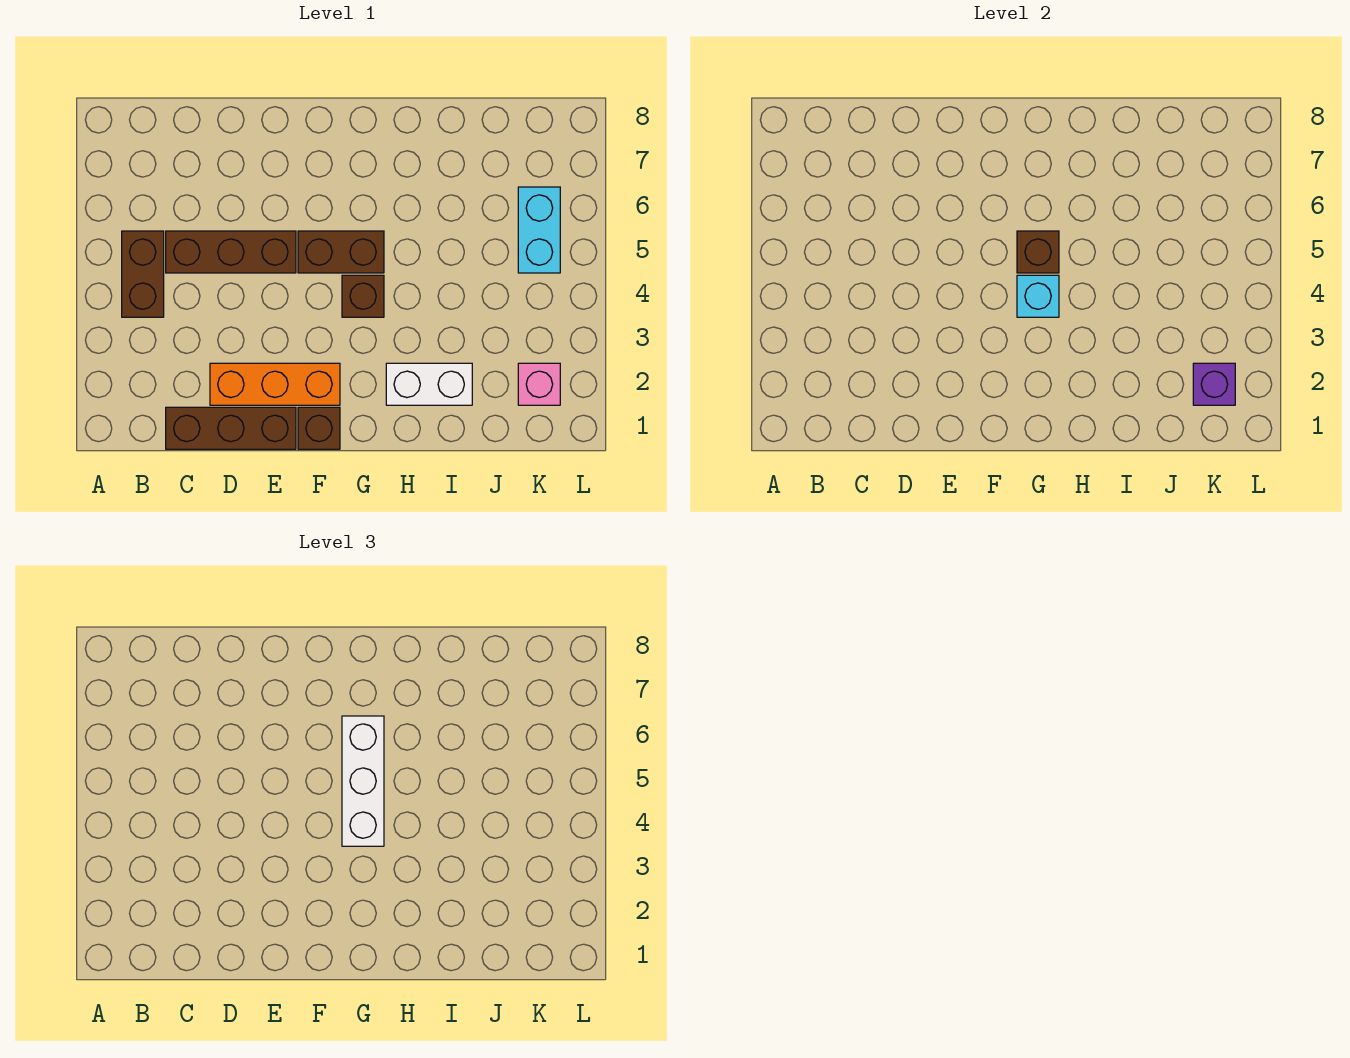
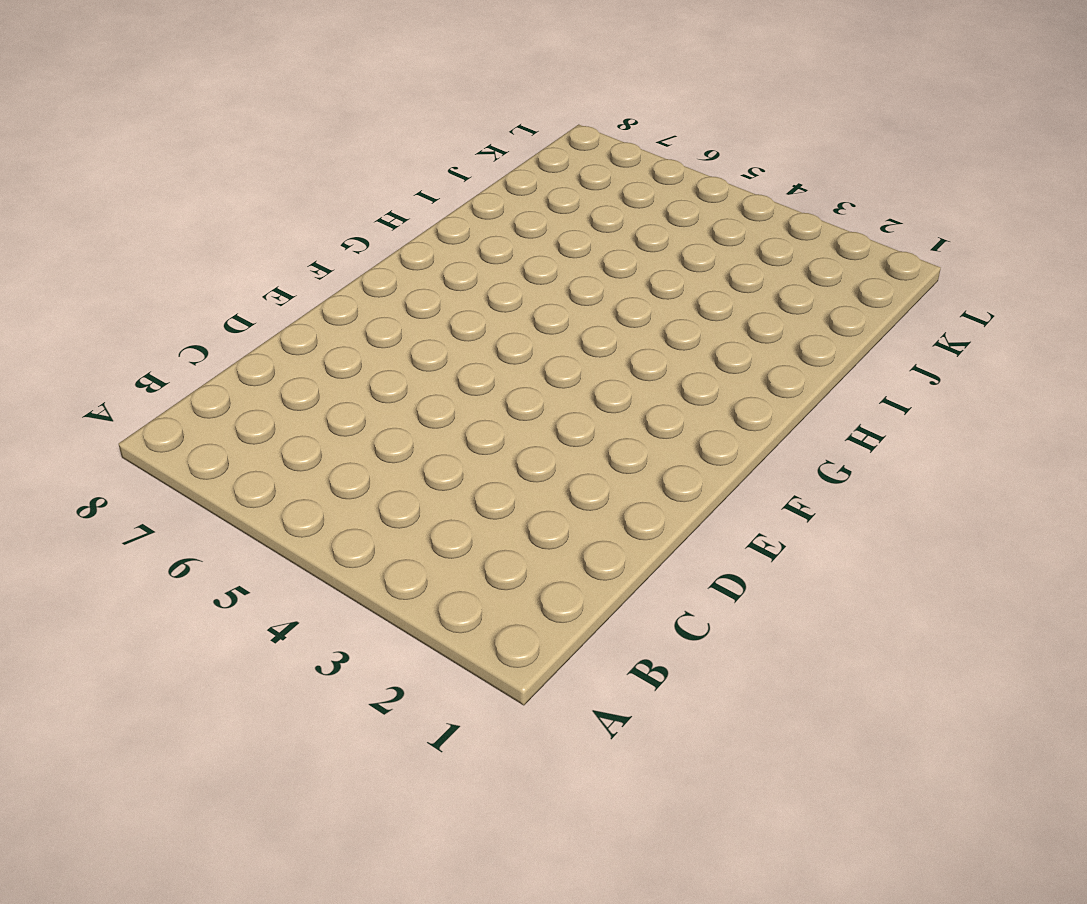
none -> brown brick B4:B5 level 1
none -> brown brick C1:E1 level 1
none -> brown brick C5:E5 level 1

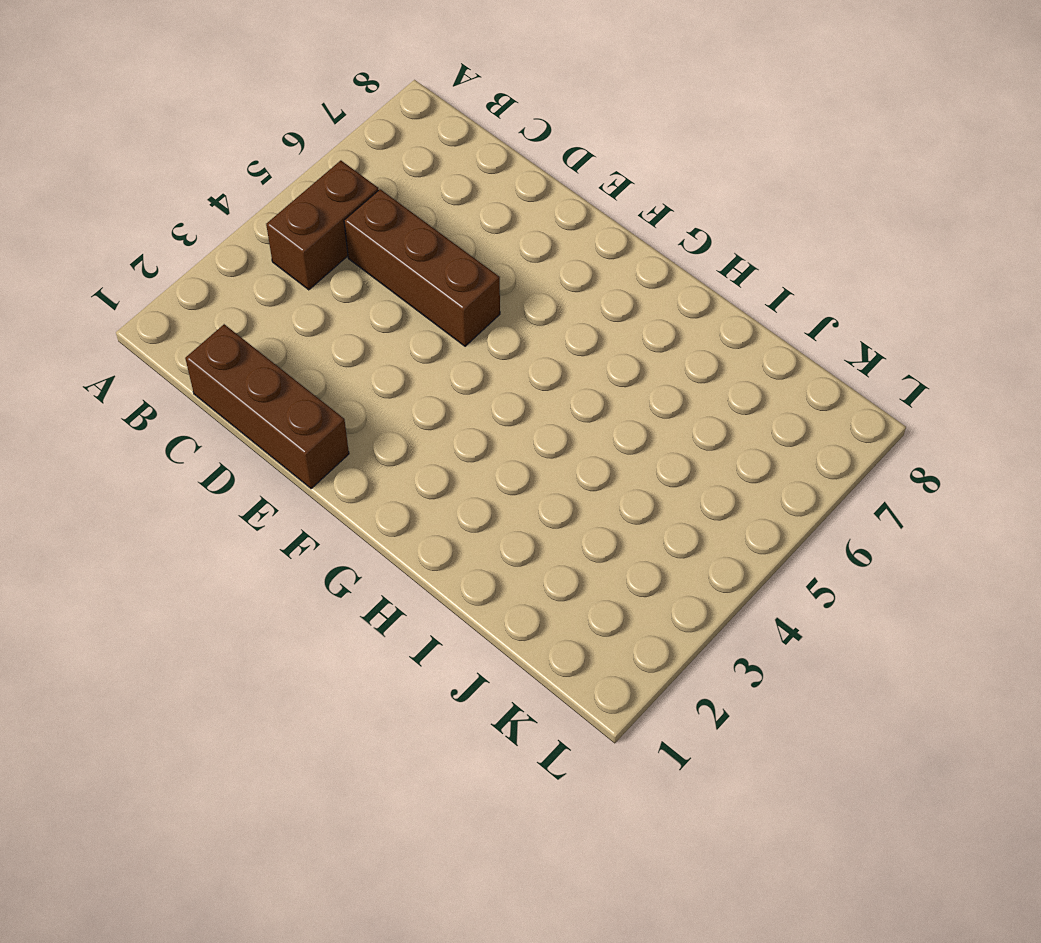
none -> orange brick D2:F2 level 1
none -> brown brick F1 level 1
none -> brown brick F5:G5 level 1

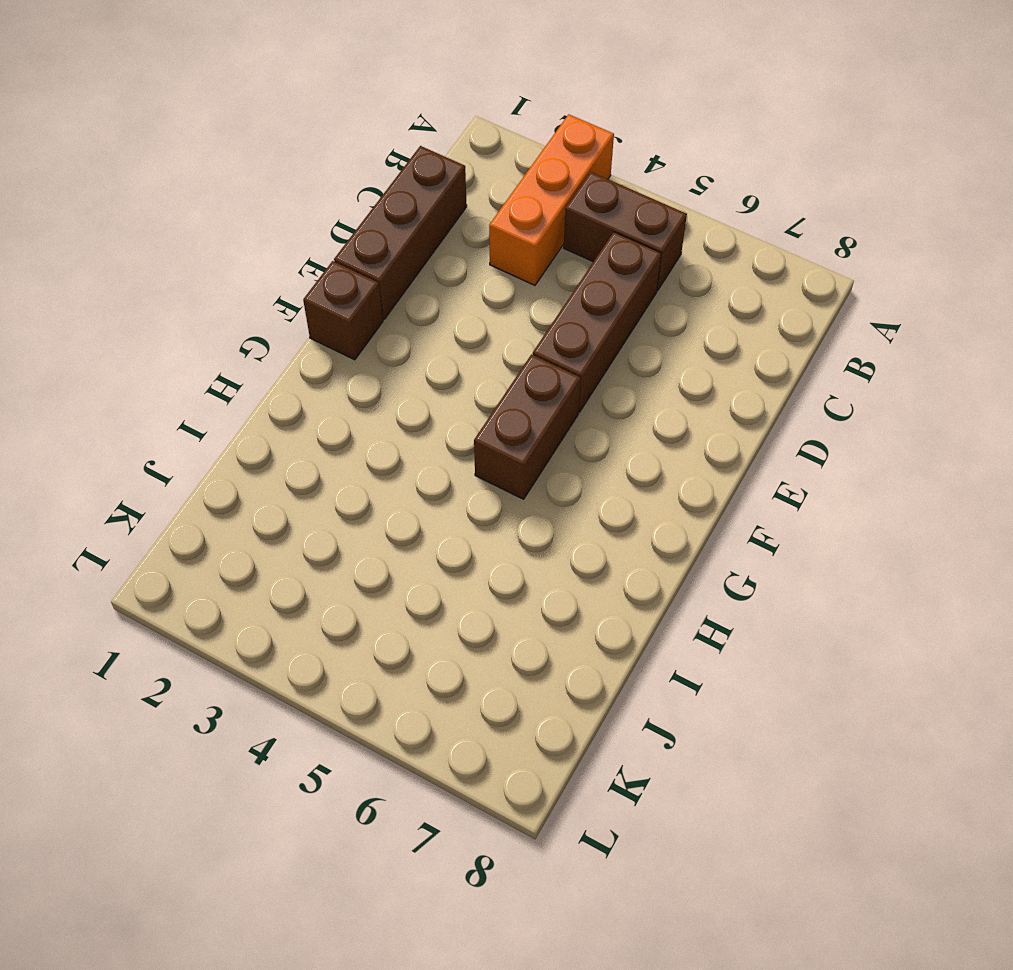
orange brick A3:C3 level 1 -> orange brick D2:F2 level 1
none -> brown brick G4 level 1
none -> white brick H2:I2 level 1
none -> pink brick K2 level 1

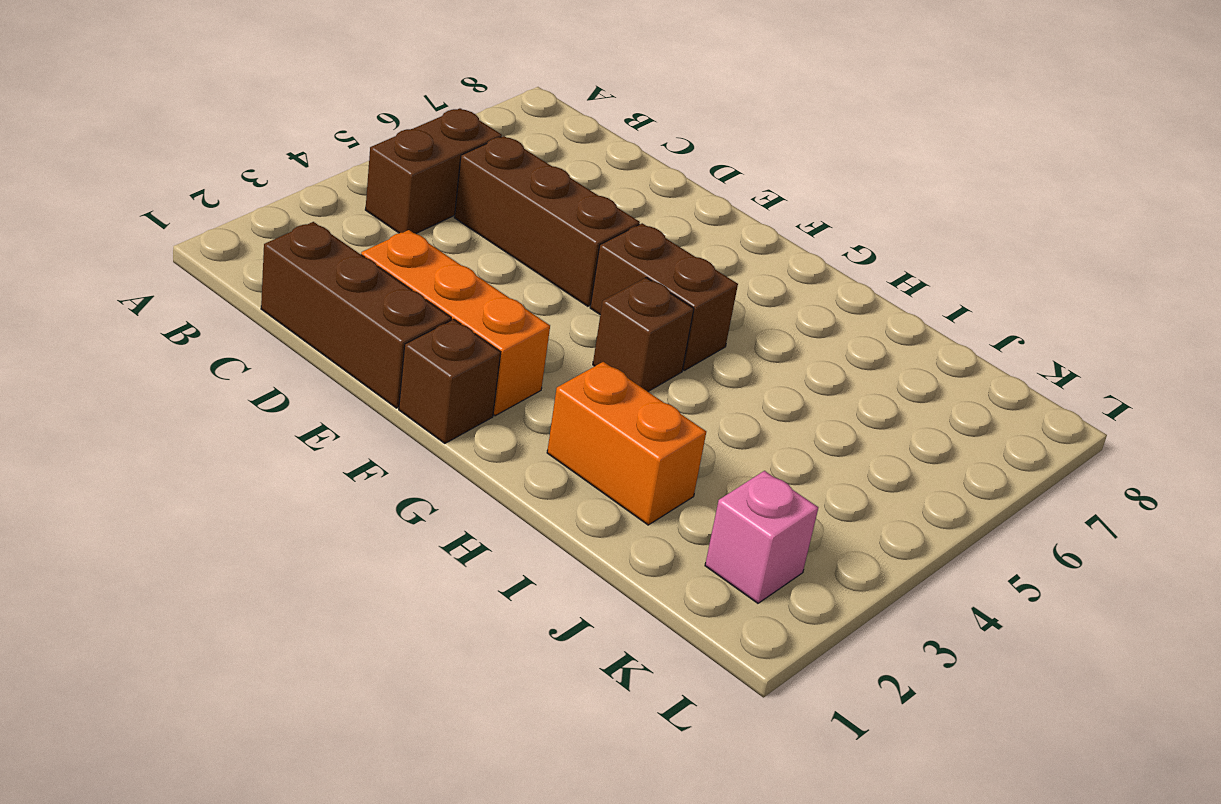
orange brick H2:I2 level 1 -> white brick H2:I2 level 1
none -> cyan brick K5:K6 level 1
none -> cyan brick G4 level 2
none -> brown brick G5 level 2

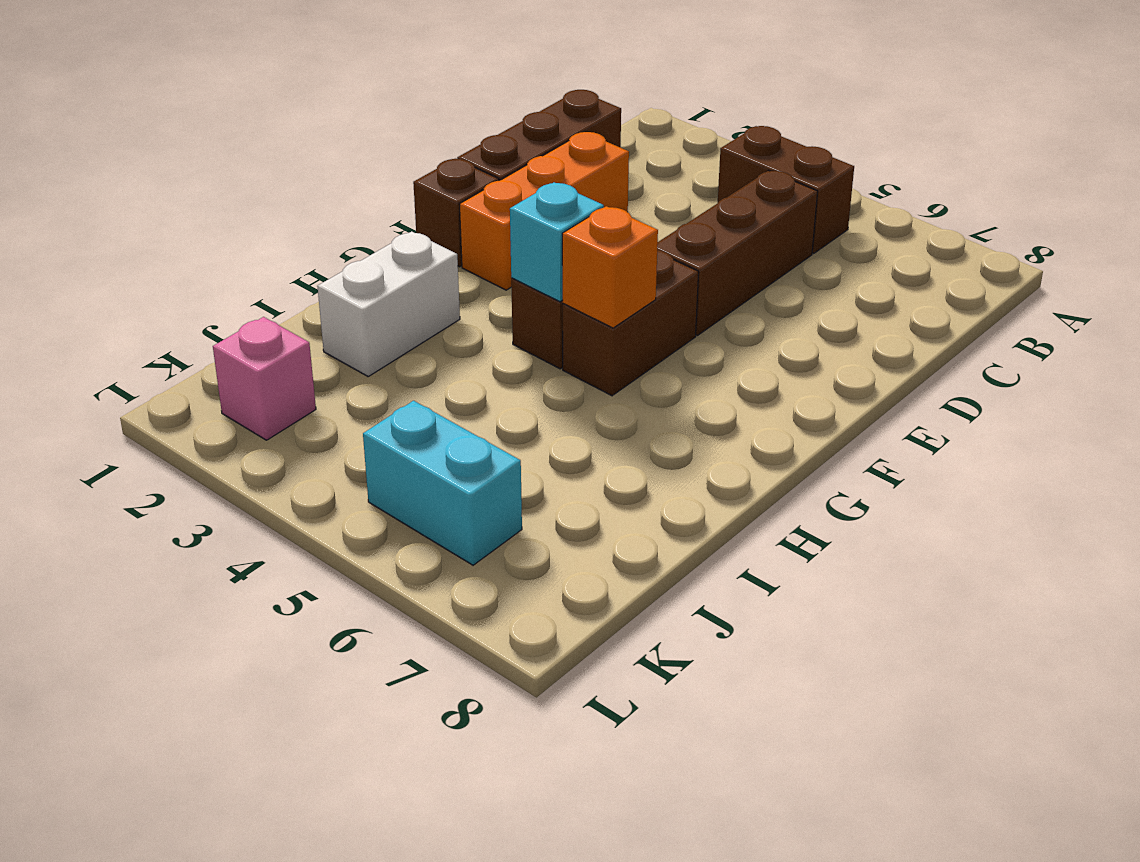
orange brick G5 level 2 -> brown brick G5 level 2
none -> purple brick K2 level 2
none -> white brick G4:G6 level 3

